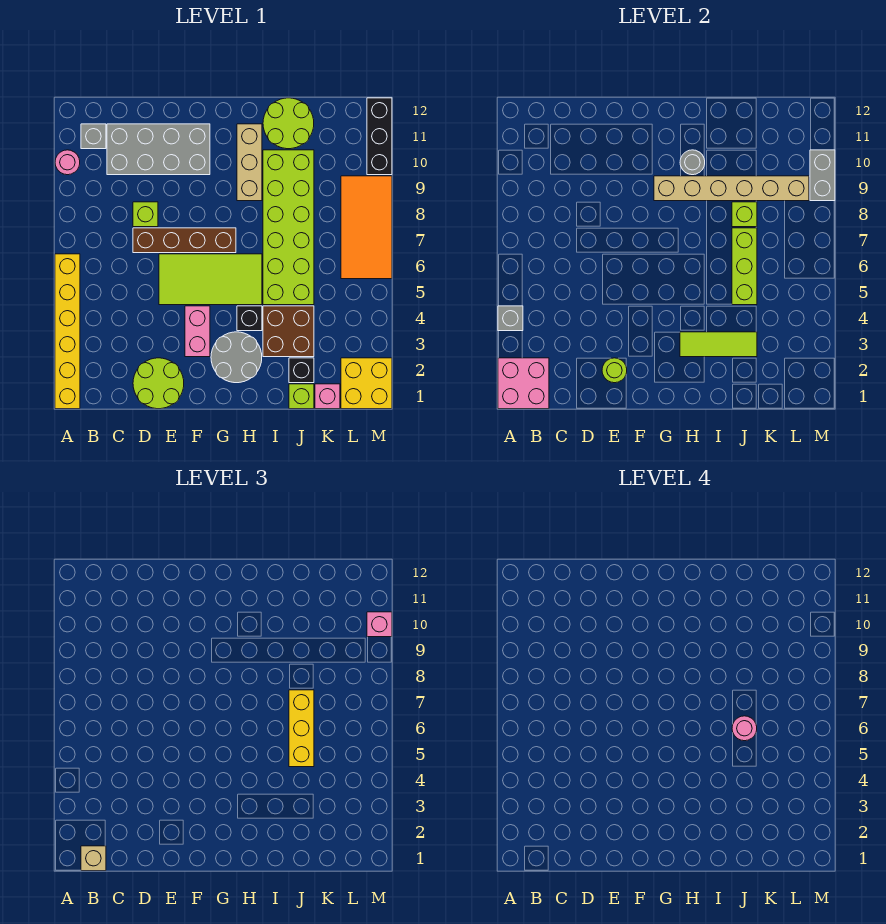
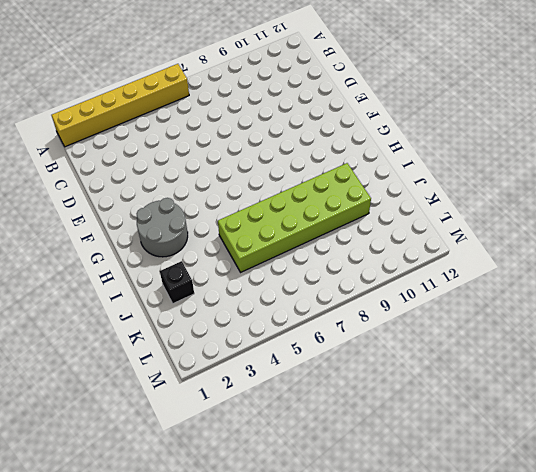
none -> pink round brick A10 level 1
none -> grey brick B11 level 1
none -> grey brick C10:F11 level 1
none -> lime round brick D1:E2 level 1

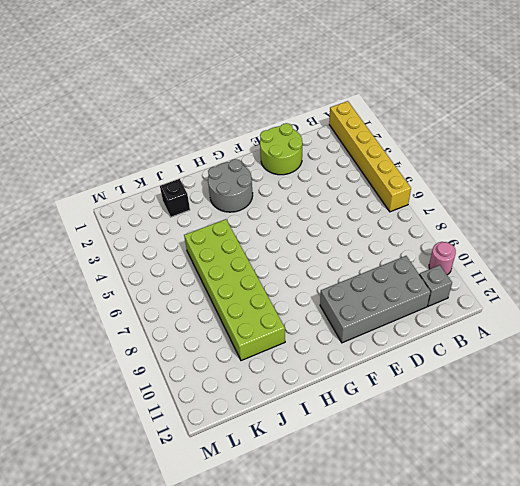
none -> brown brick D7:G7 level 1
none -> lime brick D8 level 1
none -> lime tile E5:H6 level 1
none -> pink brick F3:F4 level 1

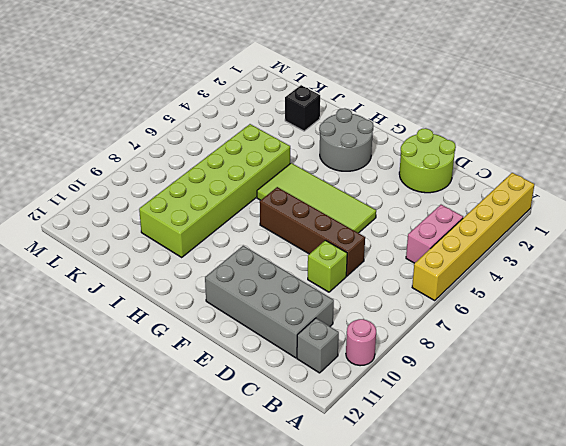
pink brick B4:B5 level 1 -> pink brick F3:F4 level 1
none -> black brick H4 level 1
none -> tan brick H9:H11 level 1
none -> brown brick I3:J4 level 1
none -> lime round brick I11:J12 level 1

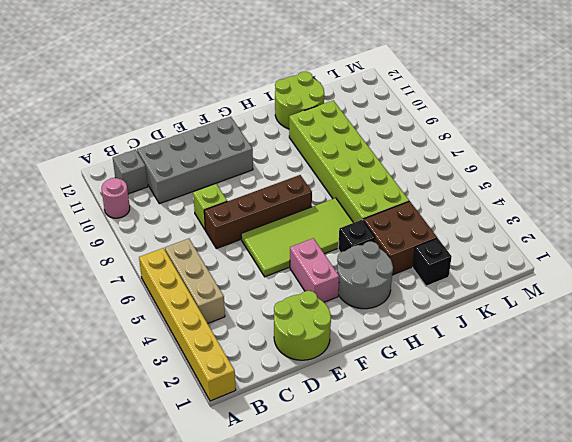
tan brick B4:B6 level 1 -> tan brick H9:H11 level 1
none -> lime brick J1 level 1
none -> pink brick K1 level 1
none -> yellow brick L1:M2 level 1
none -> orange tile L6:M9 level 1

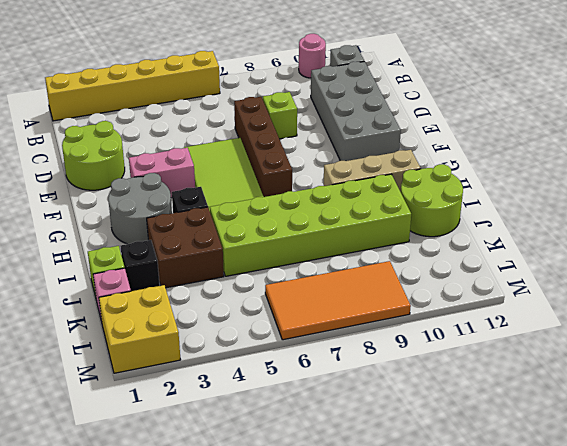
none -> black brick M10:M12 level 1
none -> pink brick A1:B2 level 2
none -> grey brick A4 level 2
none -> lime round brick E2 level 2

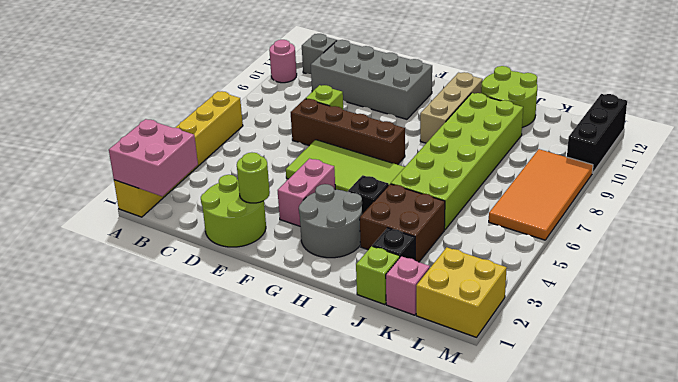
none -> grey brick A4 level 2
none -> tan brick G9:L9 level 2
none -> lime tile H3:J3 level 2
none -> grey round brick H10 level 2

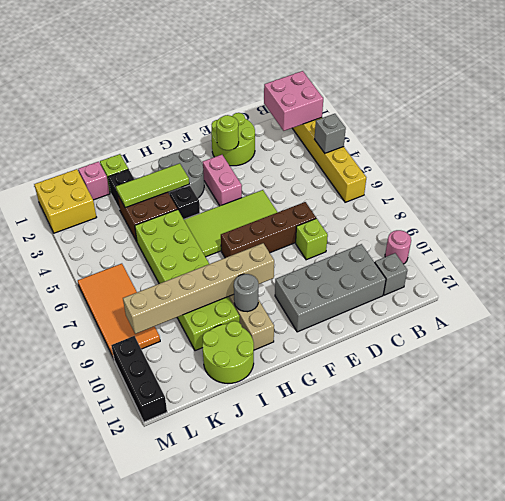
none -> lime brick J5:J7 level 2
none -> lime brick J8 level 2
none -> grey brick M9:M10 level 2
none -> tan brick B1 level 3

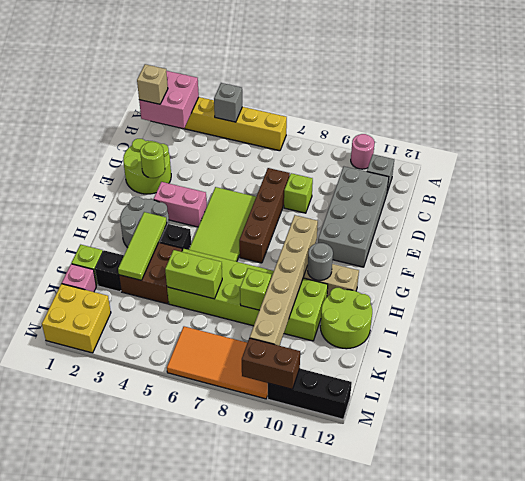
lime brick J5:J6 level 2 -> lime brick J5:J7 level 2
brown brick M9:M10 level 2 -> grey brick M9:M10 level 2
none -> yellow brick J5:J7 level 3
none -> pink brick M10 level 3
none -> pink round brick J6 level 4

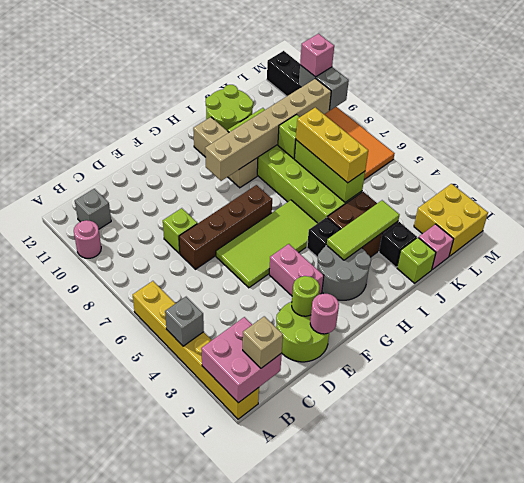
pink round brick E1 level 2 -> pink round brick J6 level 4
none -> grey brick C10:F11 level 1
none -> grey round brick H10 level 2

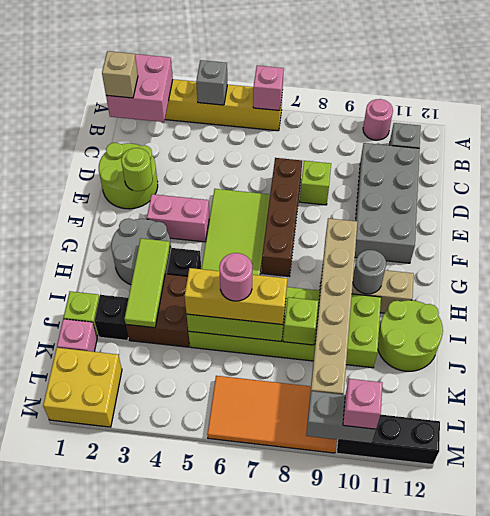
pink brick A6 level 2 -> none

